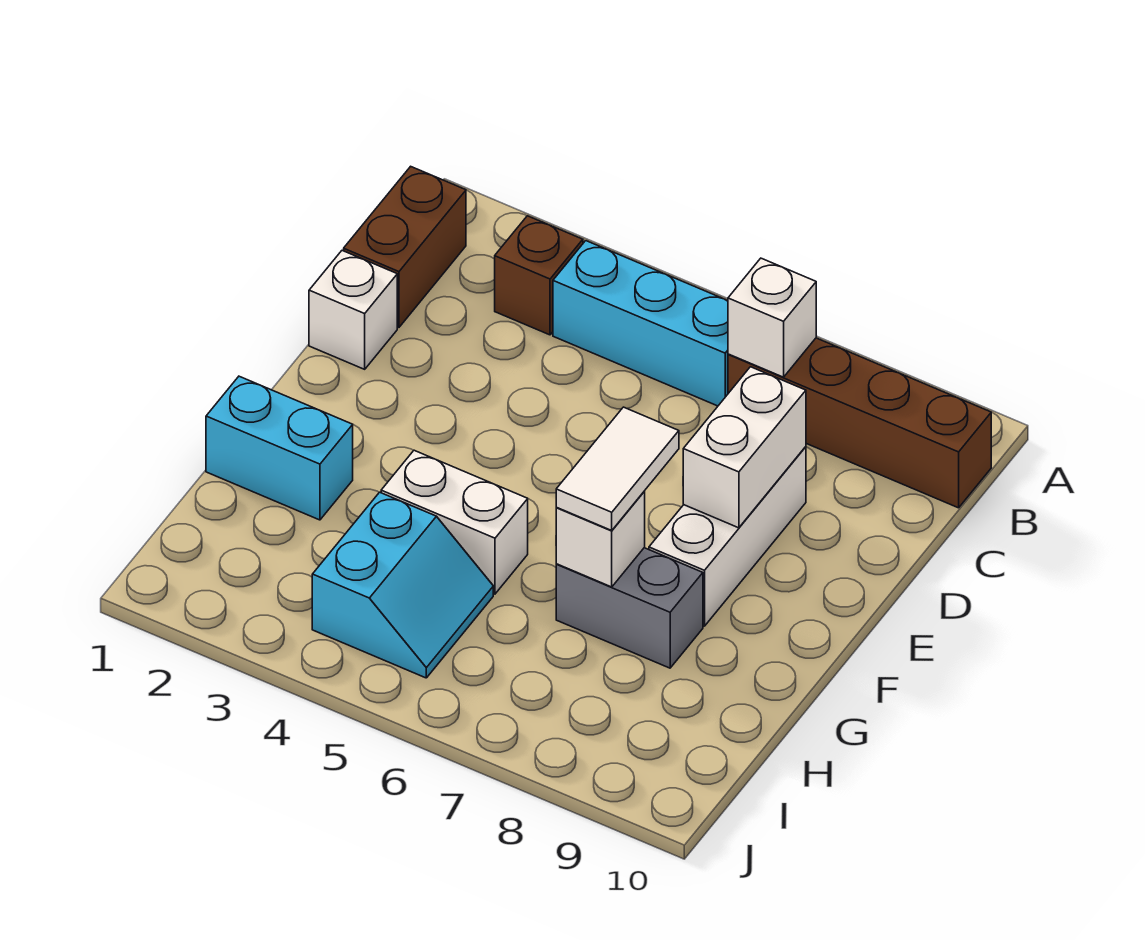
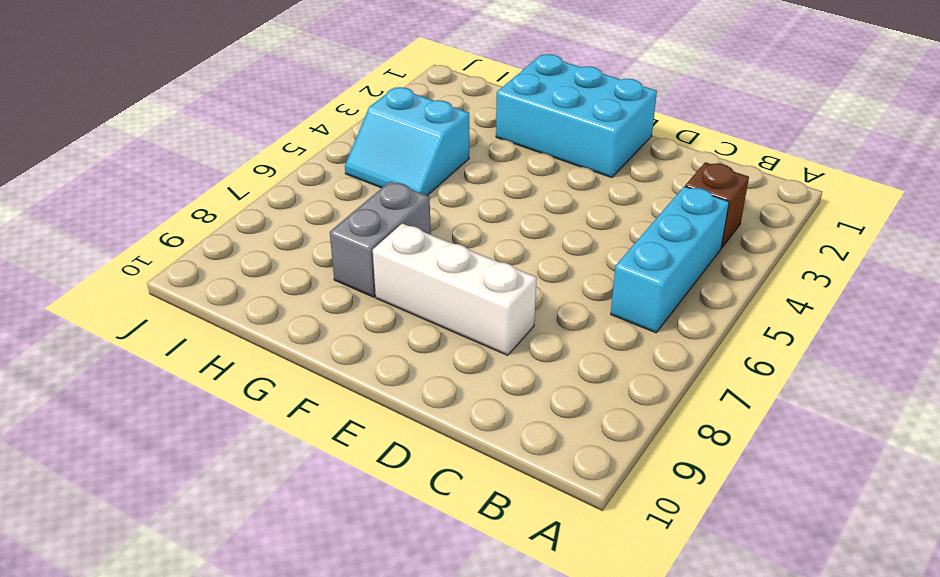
cyan brick E1:G2 level 1 -> cyan brick G1:G2 level 1
none -> brown brick B1:C1 level 1
none -> brown brick B7:B10 level 1
none -> white brick D1 level 1

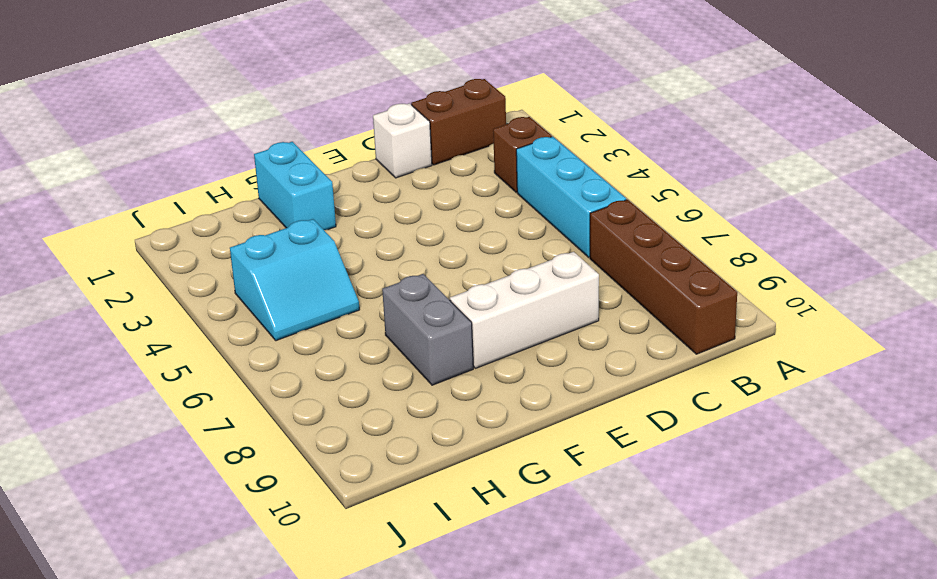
none -> white brick G4:G5 level 1
none -> white brick B7 level 2
none -> white brick D8:E8 level 2

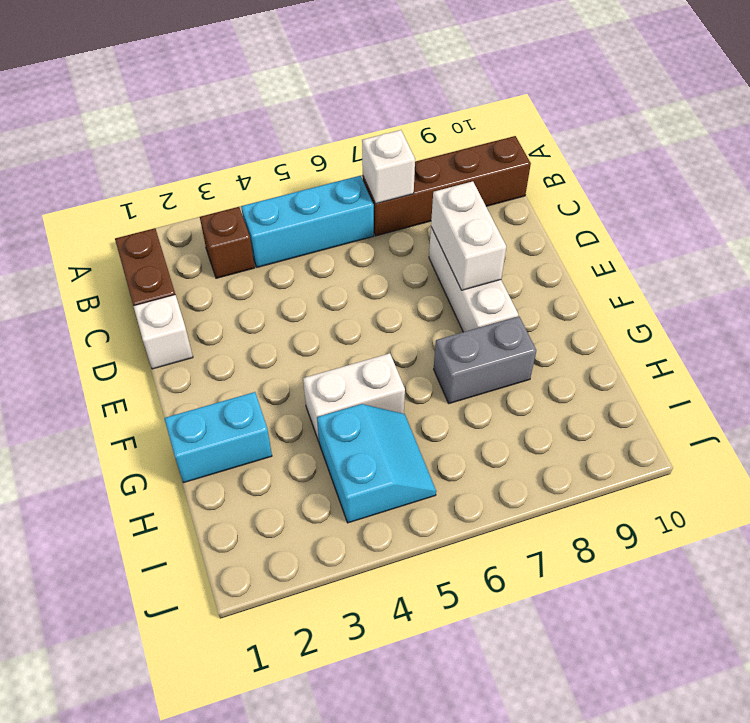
none -> white brick G7 level 2
none -> white tile F7:G7 level 3

